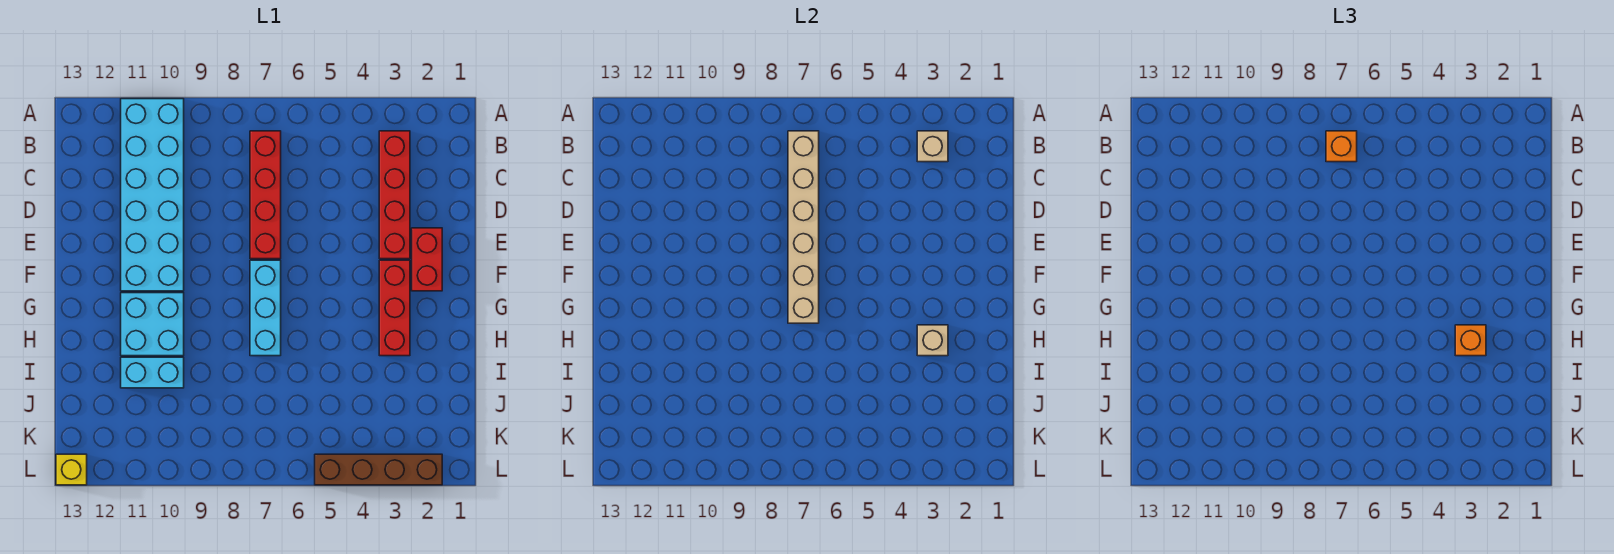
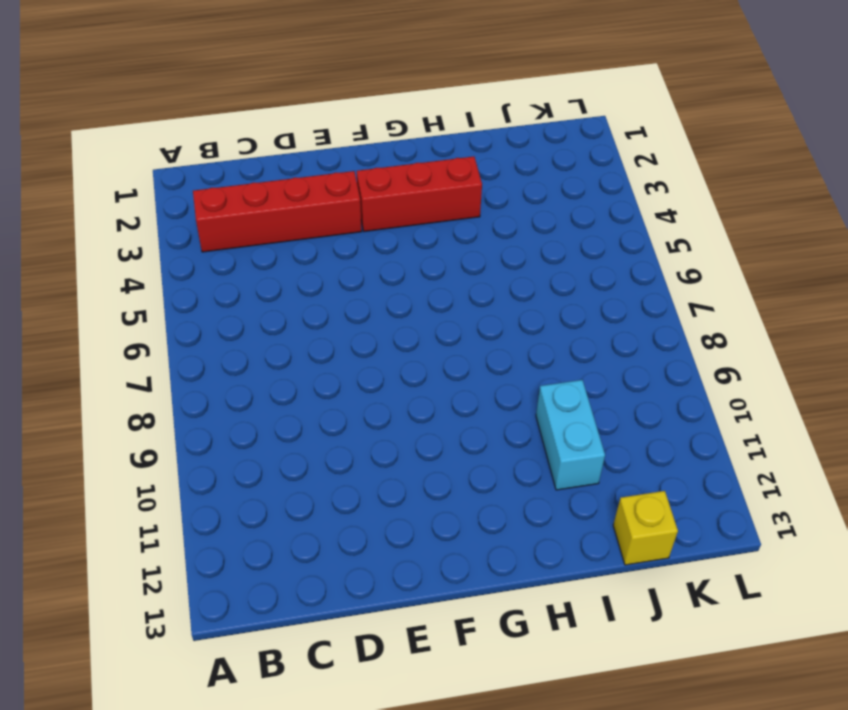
yellow brick J13 level 1 -> yellow brick L13 level 1
none -> cyan brick A10:F11 level 1
none -> red brick B7:E7 level 1
none -> red brick E2:F2 level 1

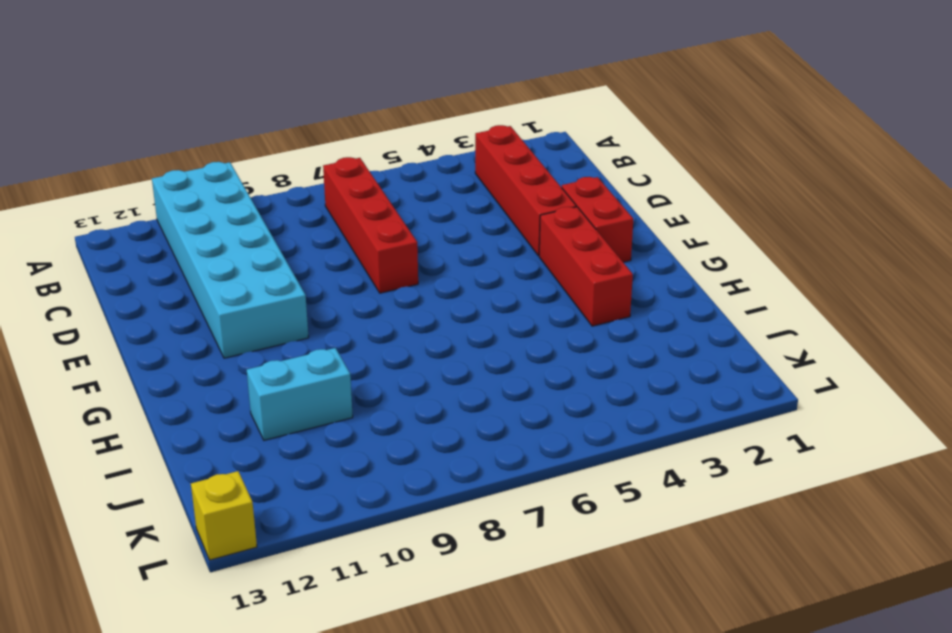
none -> cyan brick F7:H7 level 1
none -> cyan brick G10:H11 level 1
none -> brown brick L2:L5 level 1

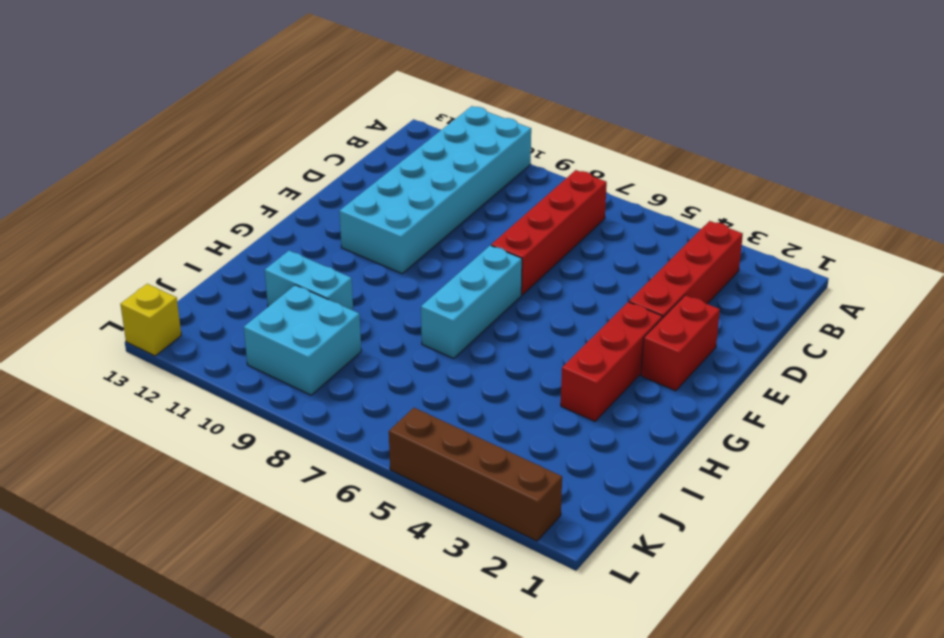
cyan brick J9:K10 level 1 -> cyan brick G10:H11 level 1
none -> tan brick B3 level 2
none -> tan brick B7:G7 level 2
none -> tan brick H3 level 2

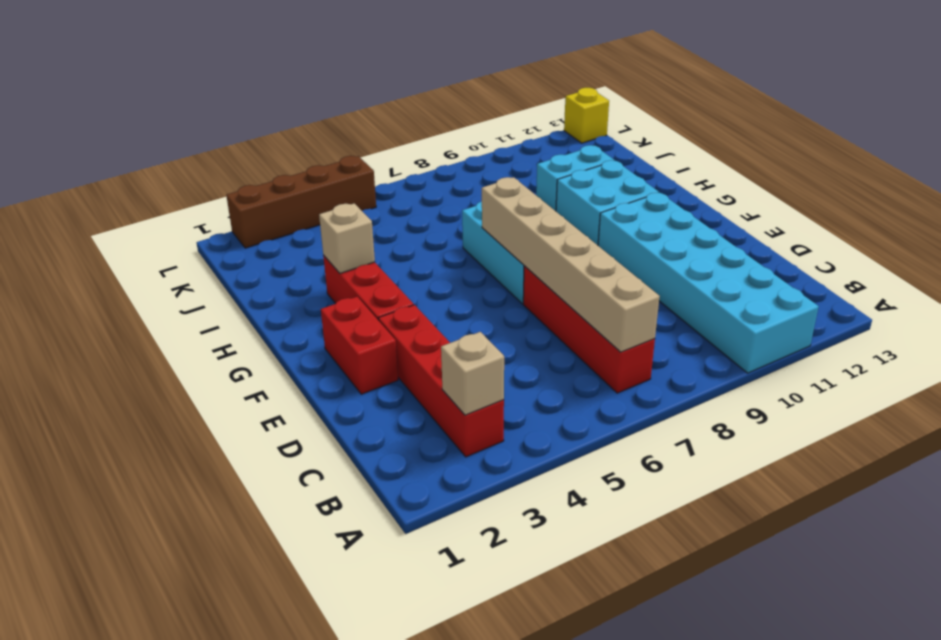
none -> orange brick B7 level 3
none -> orange brick H3 level 3

